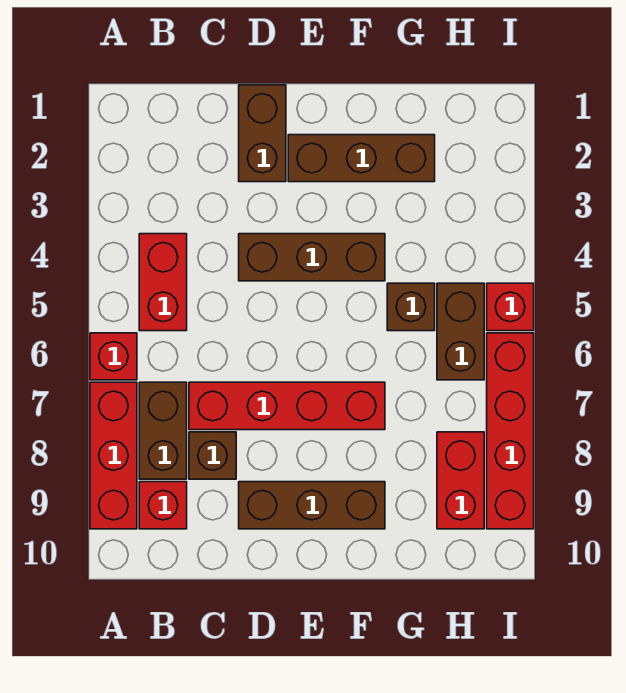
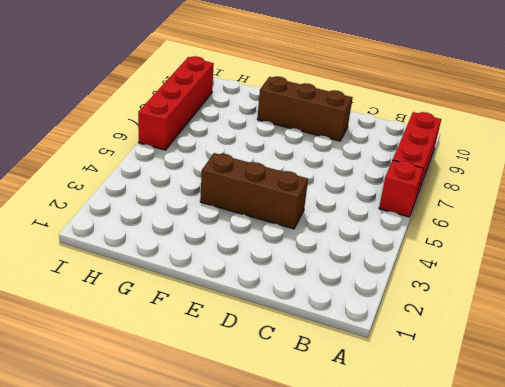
none -> red brick B4:B5 level 1
none -> brown brick B7:B8 level 1
none -> red brick B9 level 1

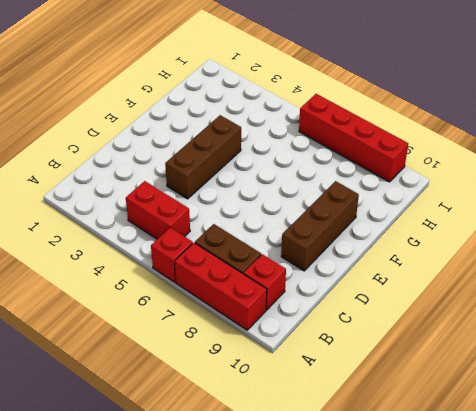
none -> red brick C7:F7 level 1
none -> brown brick C8 level 1
none -> brown brick D1:D2 level 1

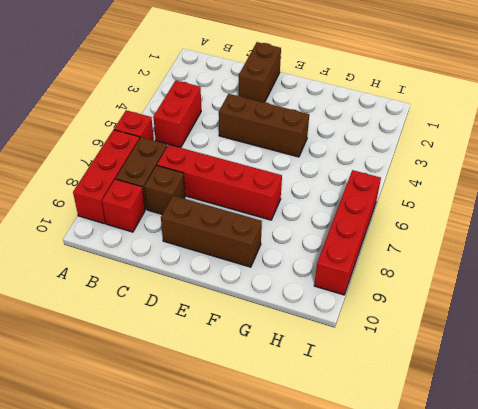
none -> brown brick E2:G2 level 1
none -> brown brick G5 level 1
none -> brown brick H5:H6 level 1

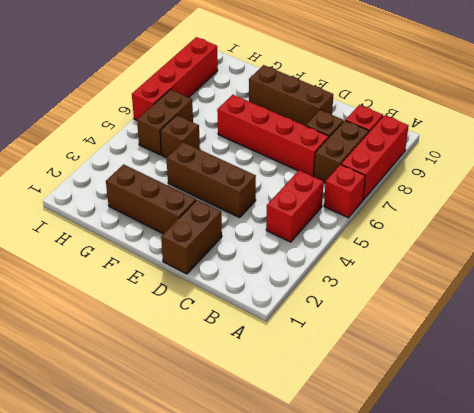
none -> red brick H8:H9 level 1
none -> red brick I5 level 1

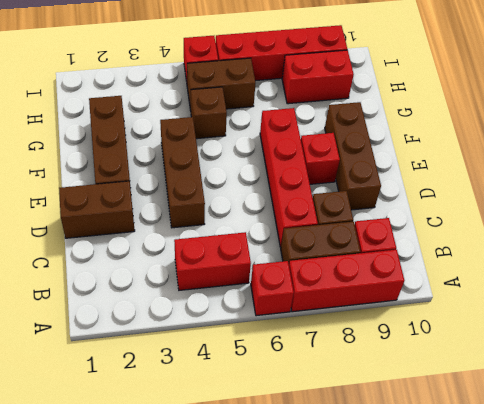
red brick E8 level 1 -> none

